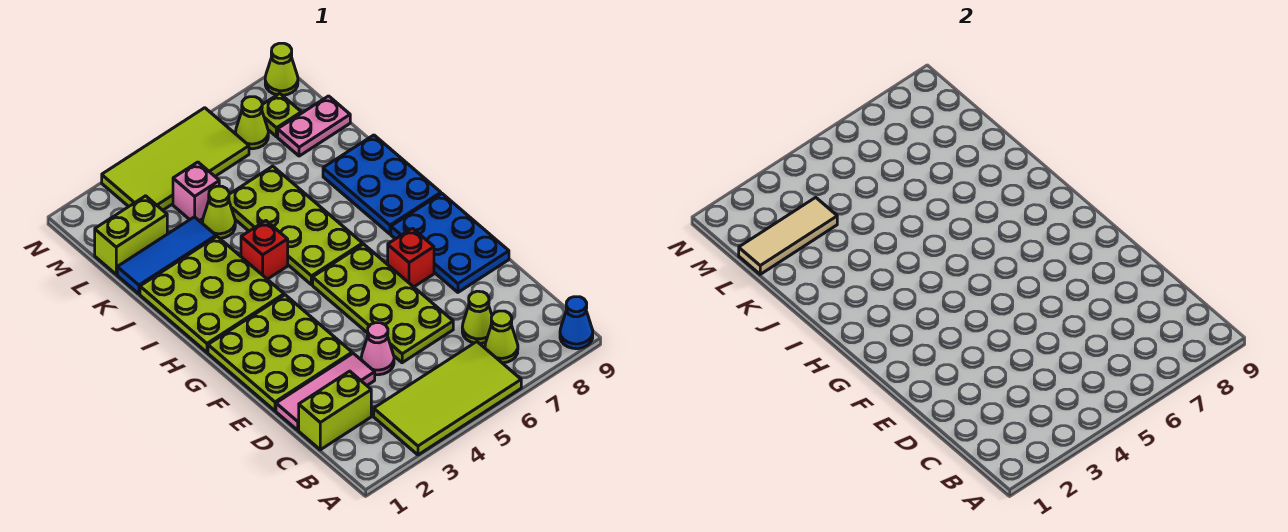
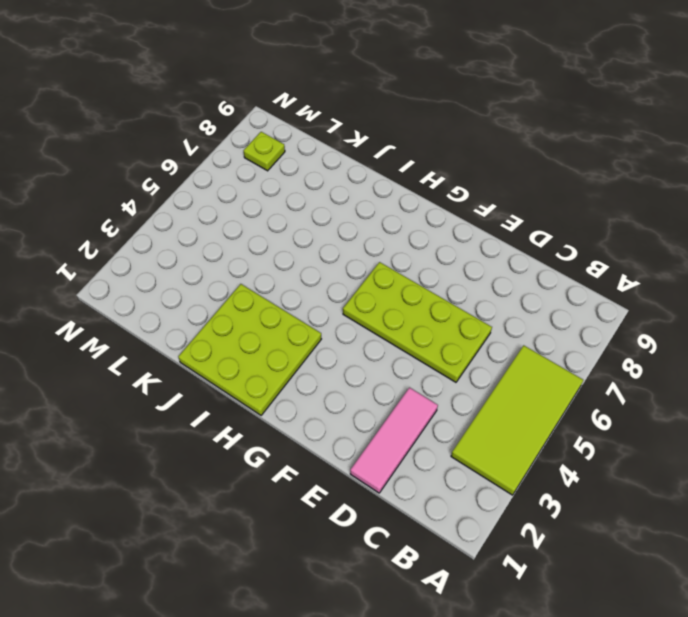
none -> blue cone A9 level 1
none -> lime cone B7 level 1
none -> lime brick C1:C2 level 1

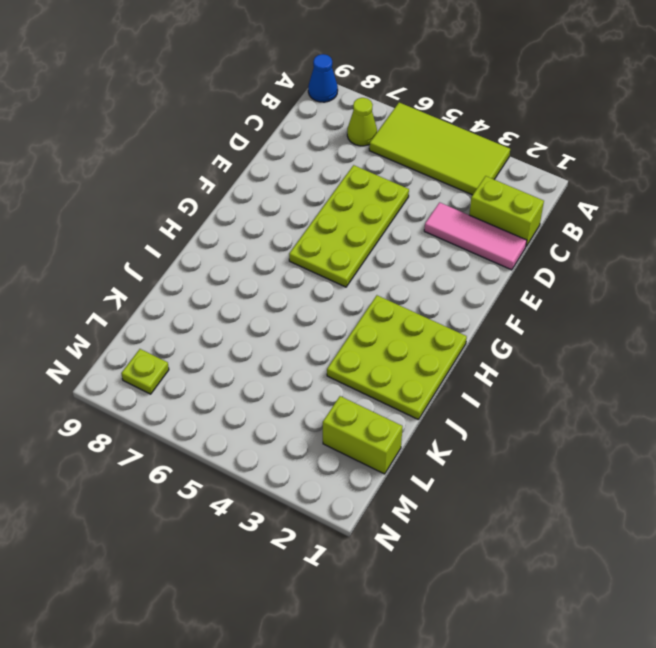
none -> lime cone C7 level 1
none -> pink cone D4 level 1
none -> lime plate E1:G3 level 1

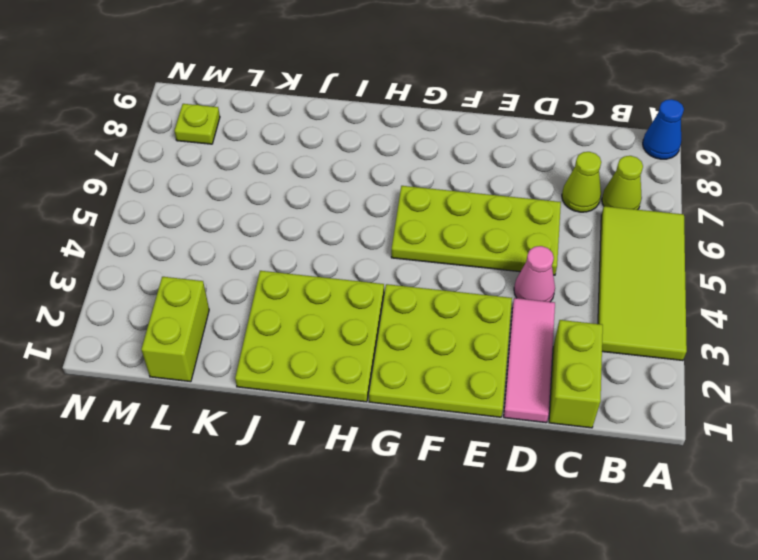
none -> blue plate E8:G9 level 1
none -> red brick F7 level 1
none -> lime plate H5:K6 level 1

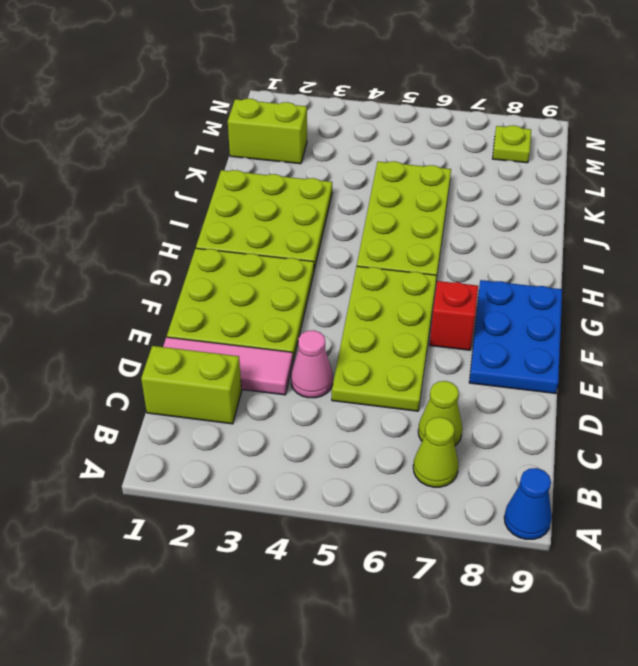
none -> lime tile A3:B6 level 1
none -> blue plate H8:J9 level 1
none -> red brick I4 level 1

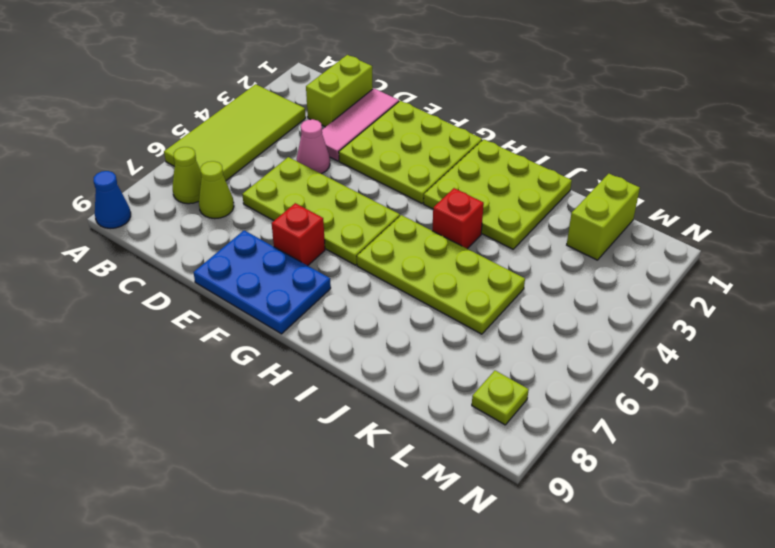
none -> blue plate H8:J9 level 1
none -> blue tile K1:K3 level 1
none -> lime cone K4 level 1

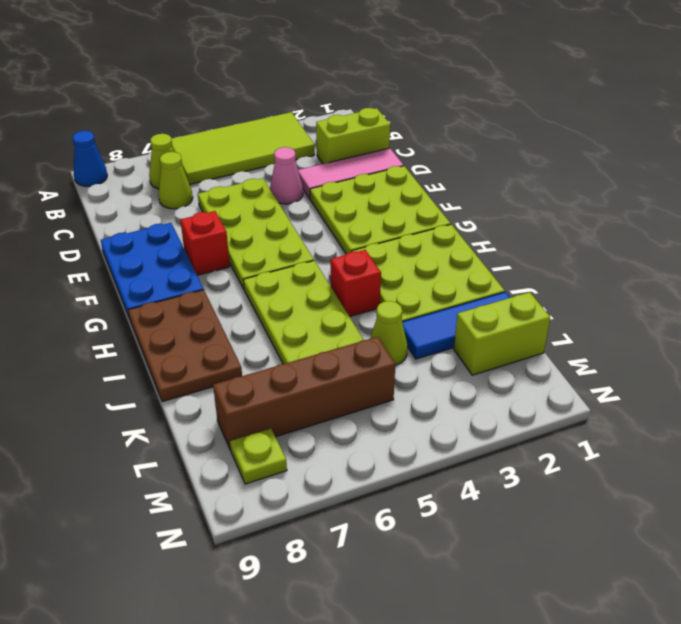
brown plate H8:J9 level 1 -> blue plate H8:J9 level 1
brown brick L5:L8 level 1 -> pink plate L8:L9 level 1
none -> pink brick L4 level 1
none -> lime tile M3:N6 level 1
none -> lime cone M7 level 1

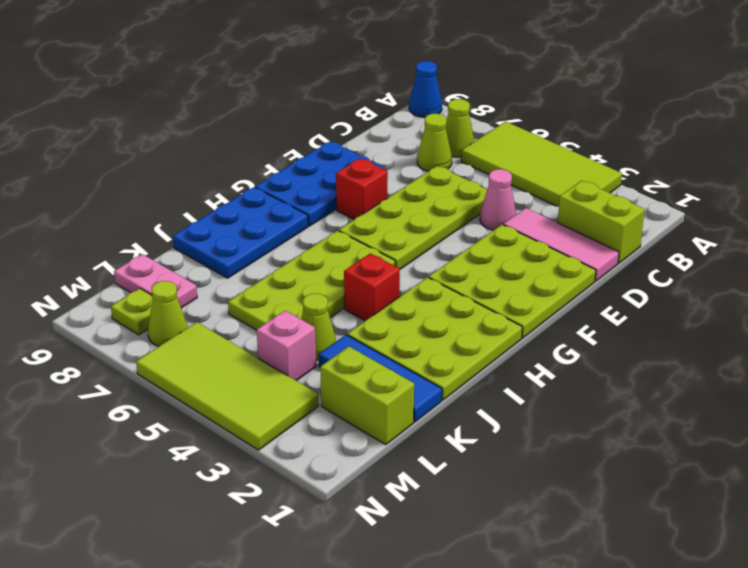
none -> lime cone N9 level 1
none -> tan tile L1:L3 level 2

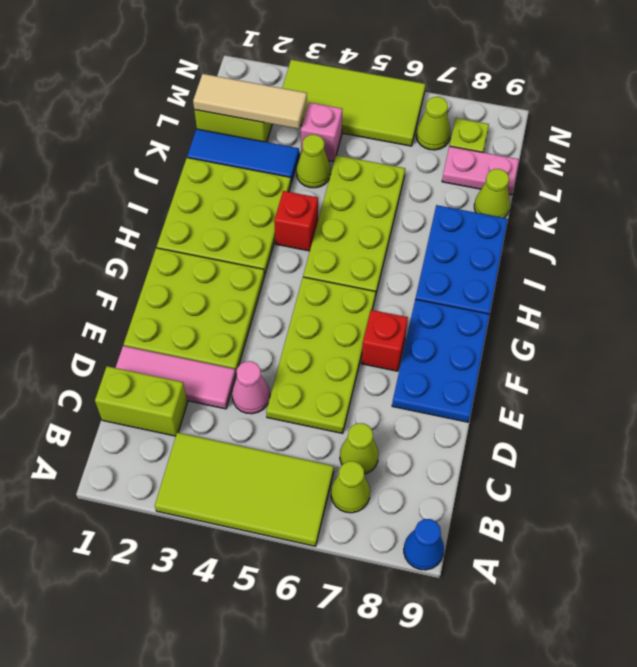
lime cone K9 level 1 -> lime cone N9 level 1

